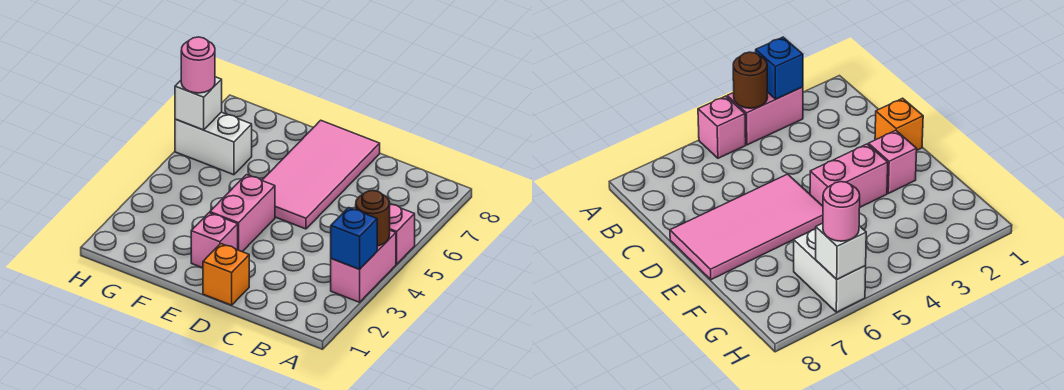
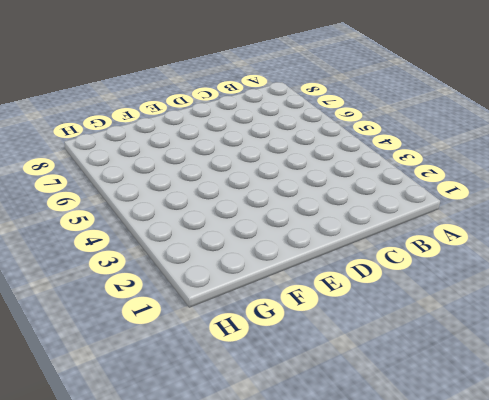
none -> pink brick A3:A4 level 1
none -> pink brick A5 level 1

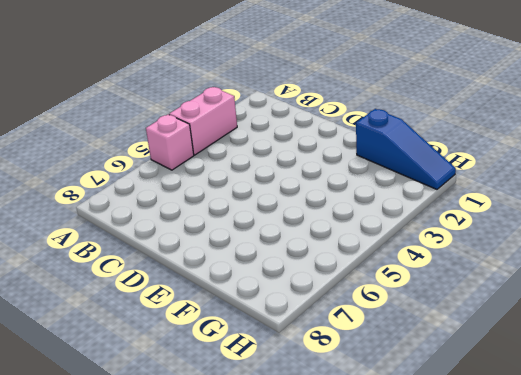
blue slope F1:H1 level 1 top F -> none
none -> orange brick D1 level 1
none -> pink tile D5:E8 level 1

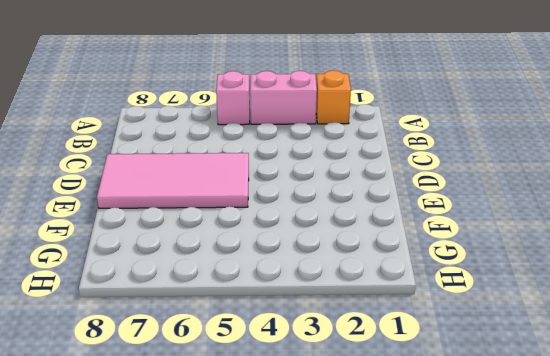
orange brick A2 level 1 -> orange brick D1 level 1
none -> pink brick E2 level 1
none -> pink brick E3:E4 level 1

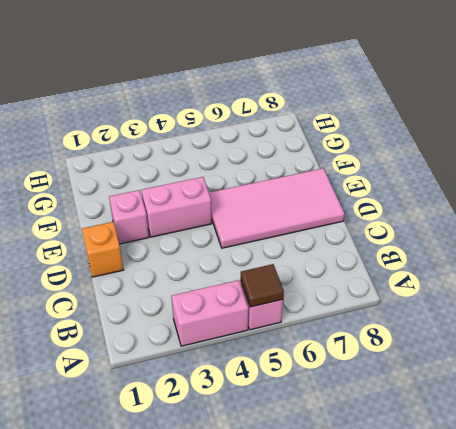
brown tile A5 level 2 -> none
none -> white brick G6:H6 level 1
none -> blue brick A3 level 2

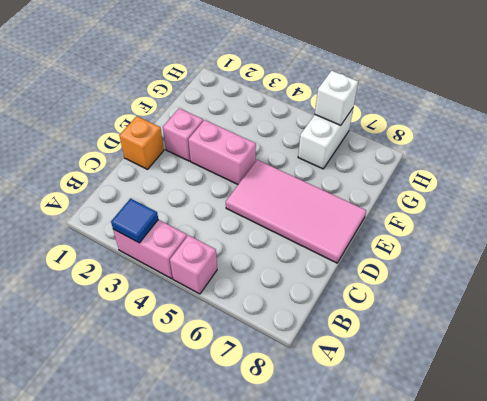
blue tile A3 level 2 -> blue brick A3 level 2
none -> brown round brick A4 level 2
none -> pink round brick H6 level 3

